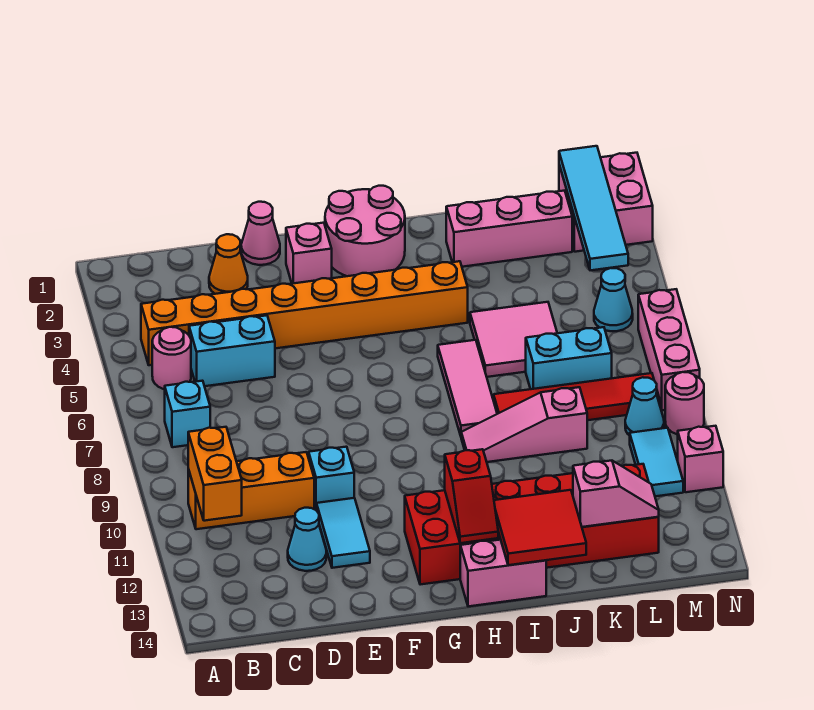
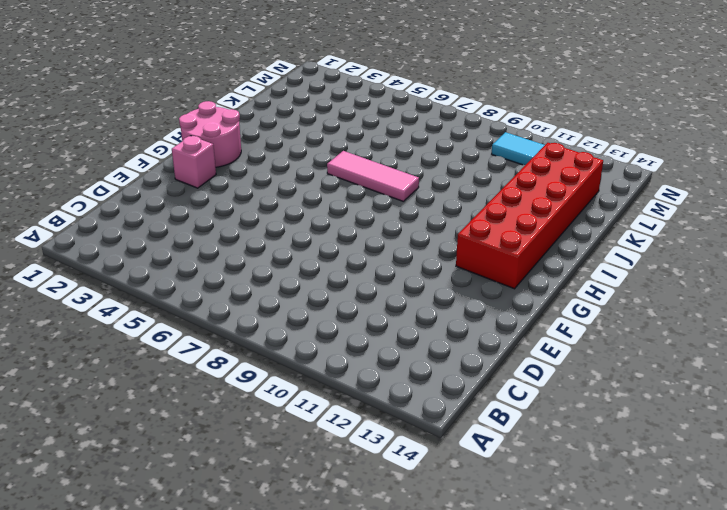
none -> orange brick B4:I4 level 1
none -> pink round brick B5 level 1
none -> cyan brick B7 level 1
none -> orange brick B10:D10 level 1

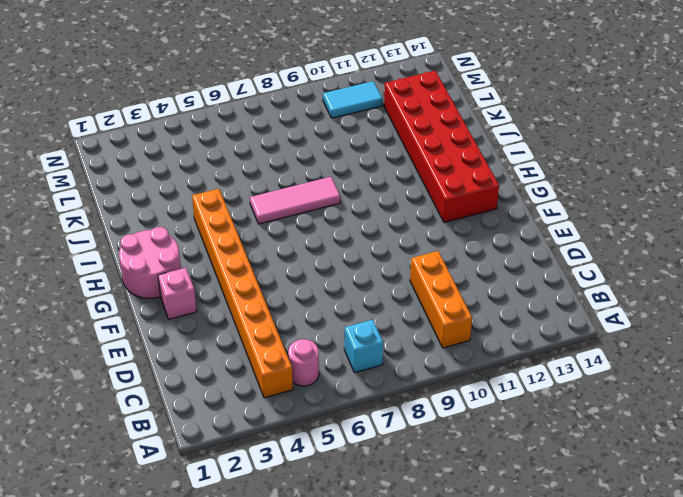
none -> cyan brick C5:D5 level 1
none -> orange cone D2 level 1
none -> cyan cone D12 level 1
none -> pink cone E1 level 1

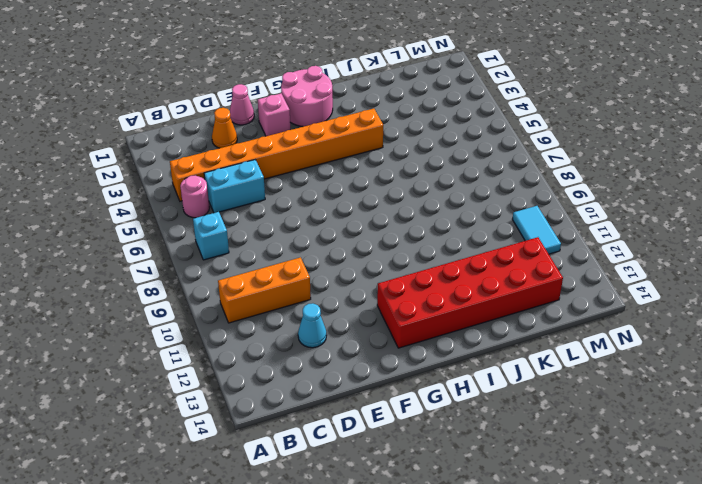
none -> cyan brick E10 level 1
none -> cyan tile E11:E12 level 1
none -> pink brick H14:I14 level 1
none -> pink tile I6:I8 level 1

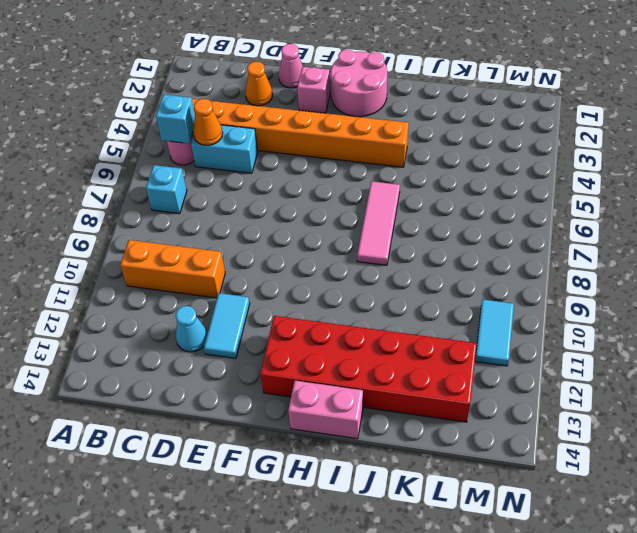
cyan brick B5 level 2 -> cyan brick E10 level 1
orange cone C5 level 2 -> none
none -> pink slope I9:K9 level 1 top K
none -> pink brick J2:L2 level 1
none -> pink tile J5:K6 level 1
none -> red tile J8:M8 level 1

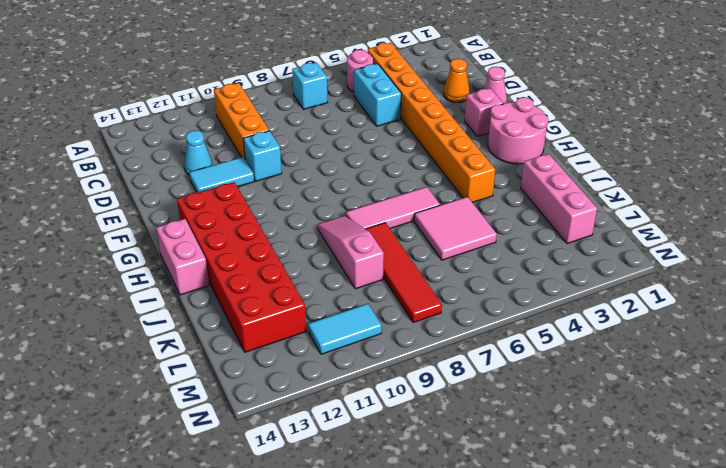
none -> cyan brick K7:L7 level 1
none -> pink brick M1:N2 level 1
none -> cyan cone M5 level 1
none -> cyan cone M9 level 1

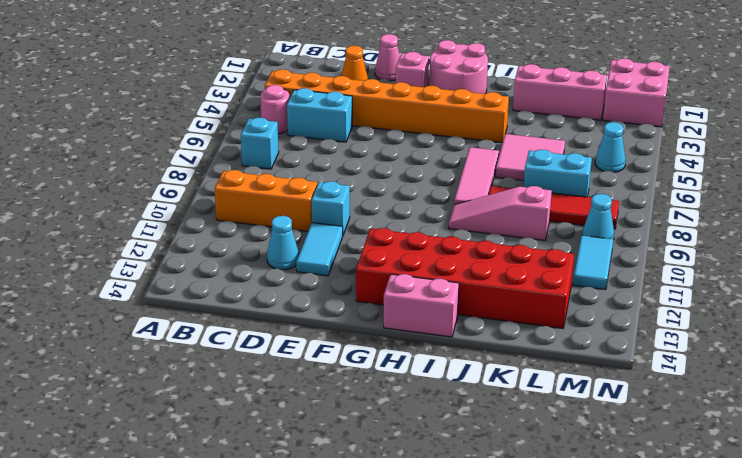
none -> pink brick N6:N8 level 1
none -> pink round brick N9 level 1
none -> pink brick N11 level 1
none -> orange brick B10:B11 level 2

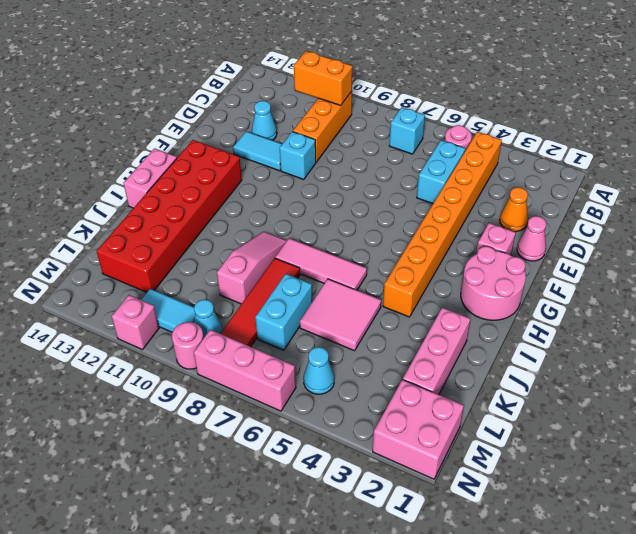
none -> red slope H12:H13 level 2 top 12
none -> red tile I13:J14 level 2
none -> pink slope K13:L13 level 2 top K
none -> cyan tile M1:M4 level 2

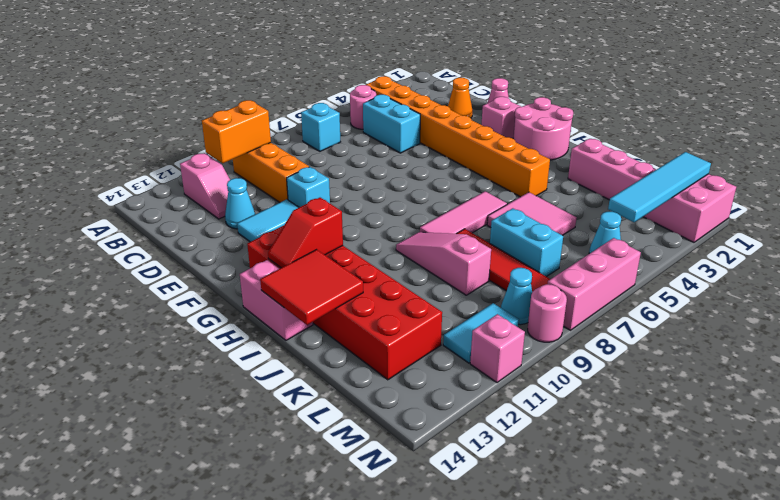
pink slope B12:C12 level 1 top B -> pink slope K13:L13 level 2 top K

